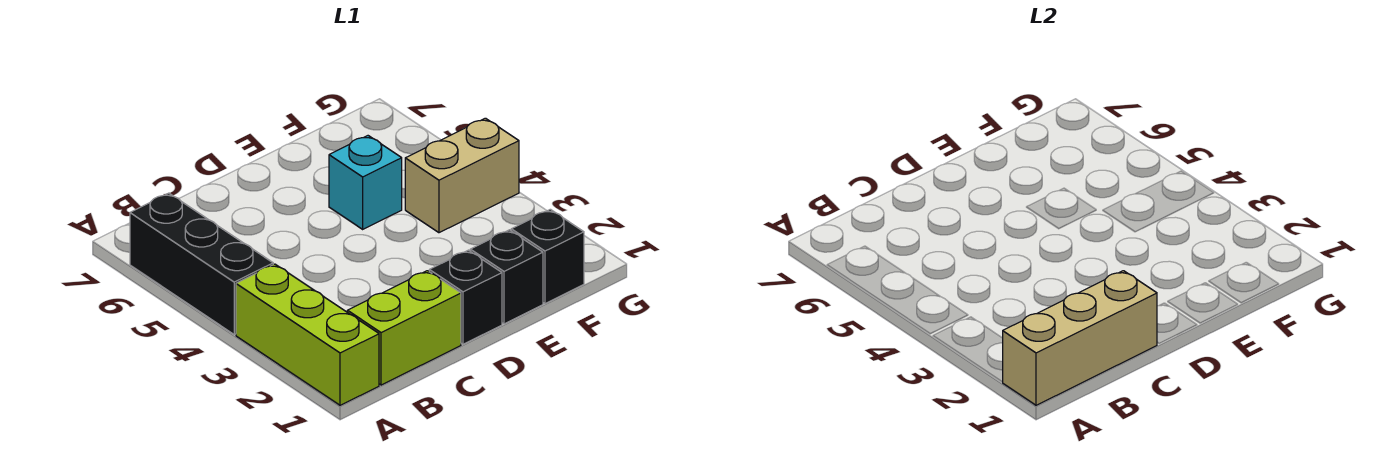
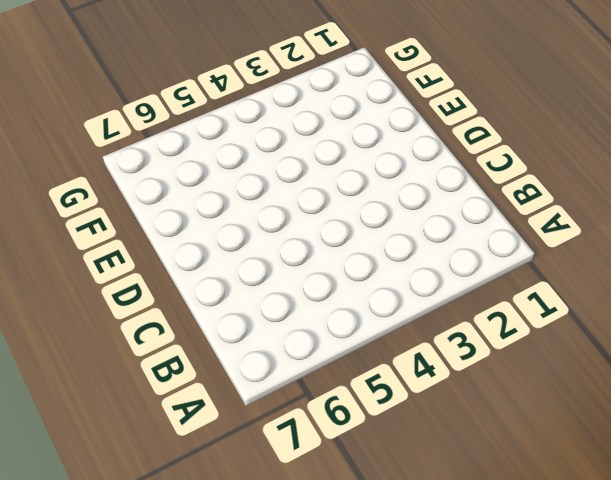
none -> lime brick A1:A3 level 1
none -> black brick A4:A6 level 1

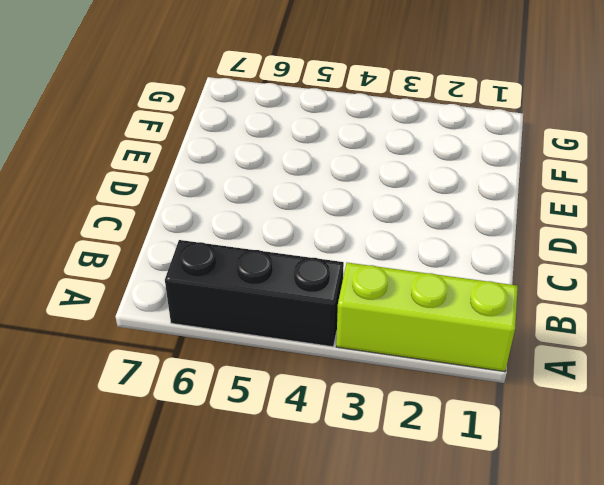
none -> lime brick B1:C1 level 1
none -> black brick D1 level 1

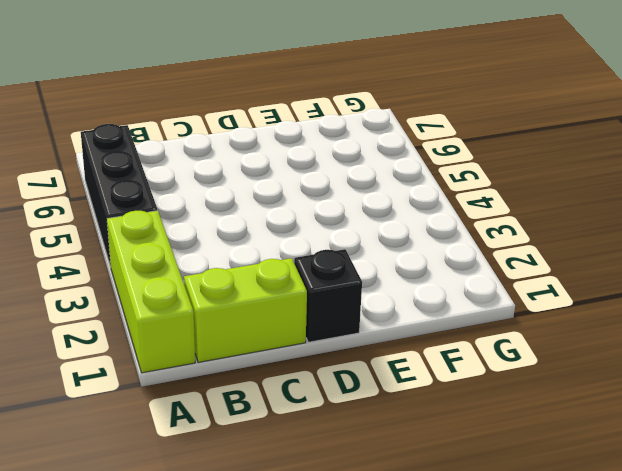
none -> black brick E1 level 1
none -> cyan brick E5 level 1

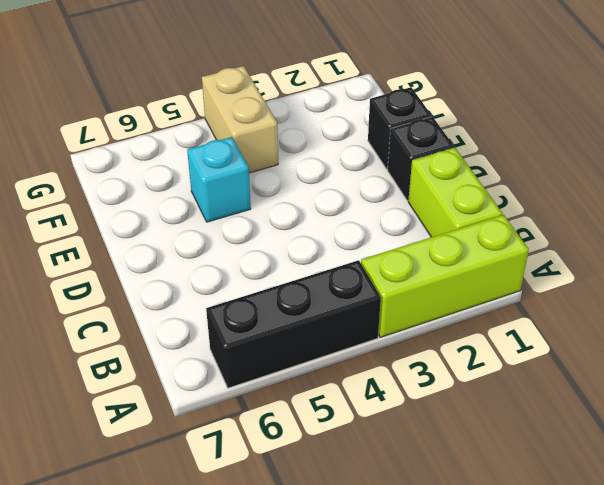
none -> black brick F1 level 1
none -> tan brick A1:C1 level 2

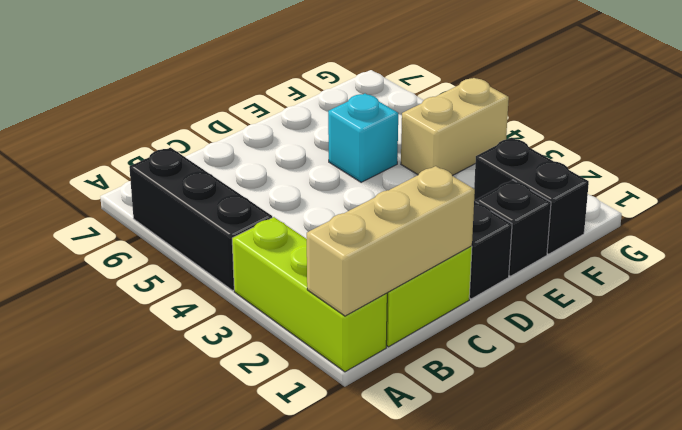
black brick F1:F2 level 1 -> black brick F1 level 1

